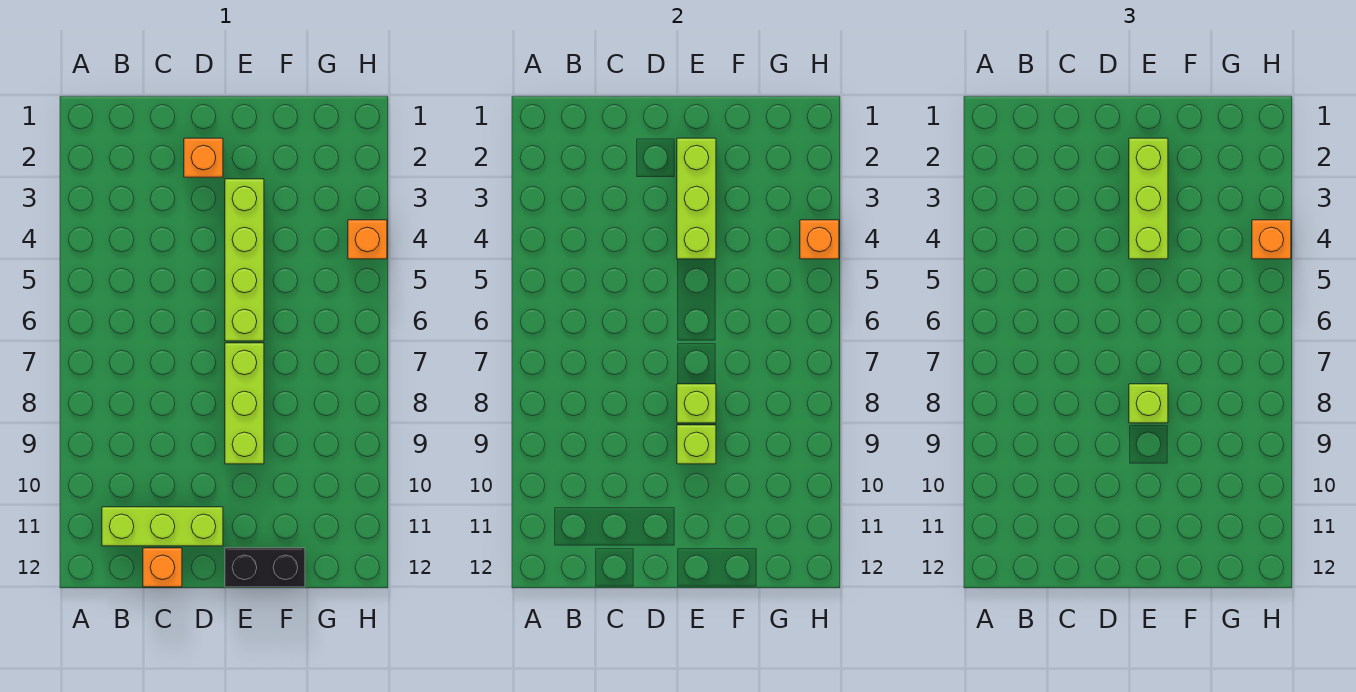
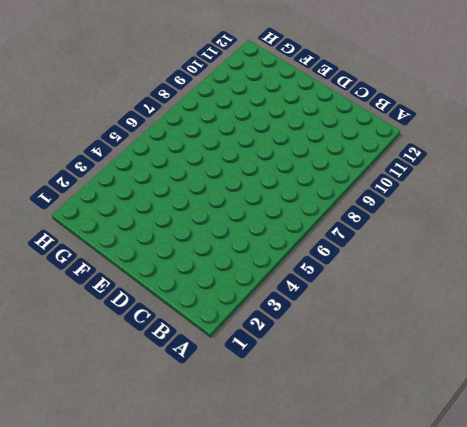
none -> lime brick B11:D11 level 1
none -> orange brick C12 level 1
none -> orange brick D2 level 1

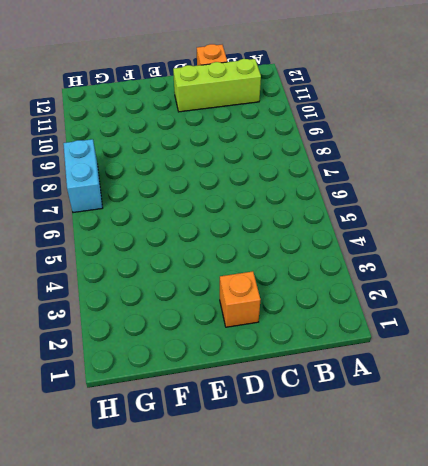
cyan brick H7:H8 level 1 -> none
none -> lime brick E3:E6 level 1
none -> lime brick E7:E9 level 1
none -> black brick E12:F12 level 1

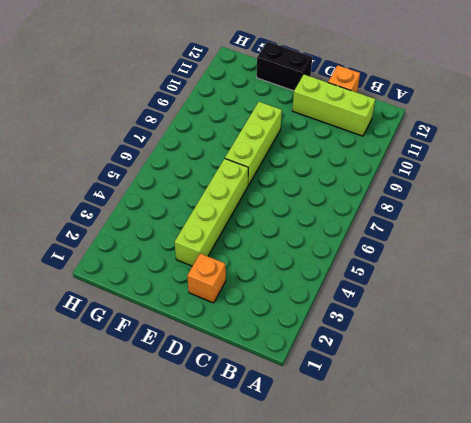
none -> orange brick H4 level 1
none -> lime brick E2:E4 level 2
none -> lime brick E8 level 2

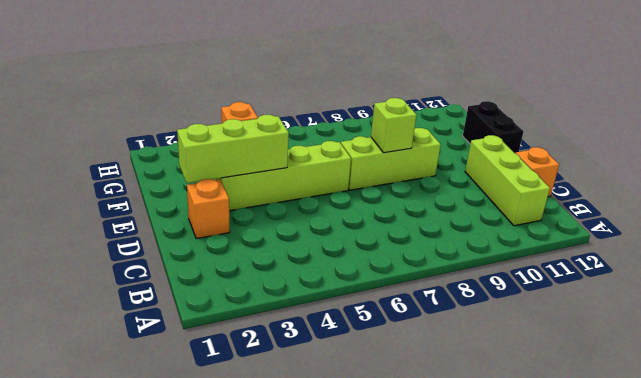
none -> lime brick E9 level 2
none -> orange brick H4 level 2
none -> lime brick E2:E4 level 3

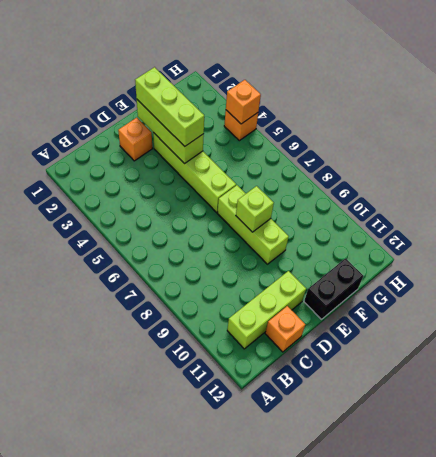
none -> lime brick E9 level 2
none -> lime brick E8 level 3
none -> orange brick H4 level 3

